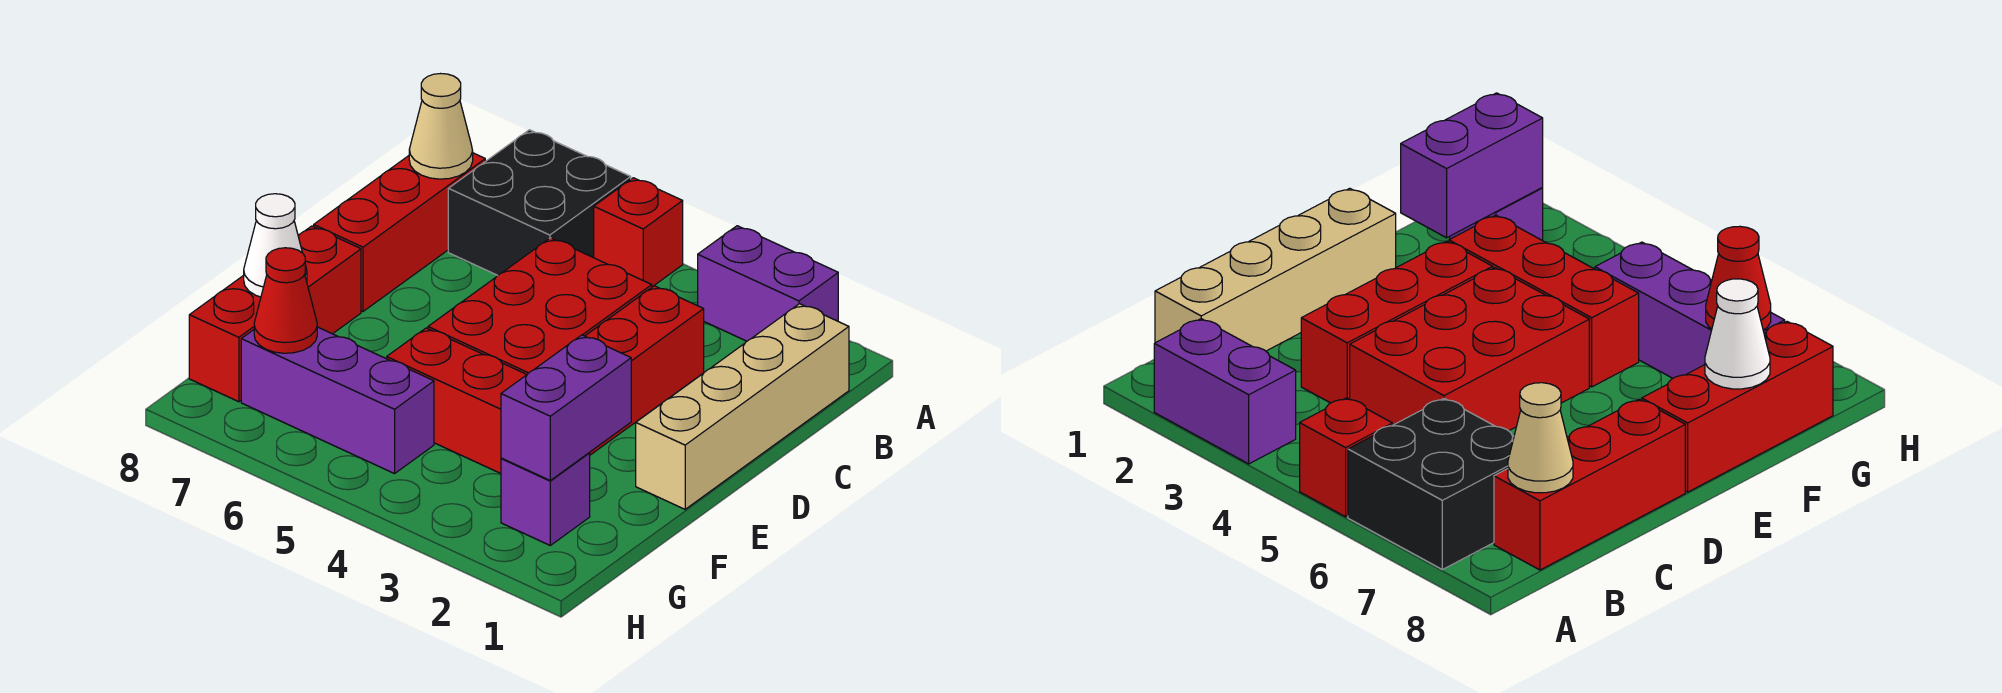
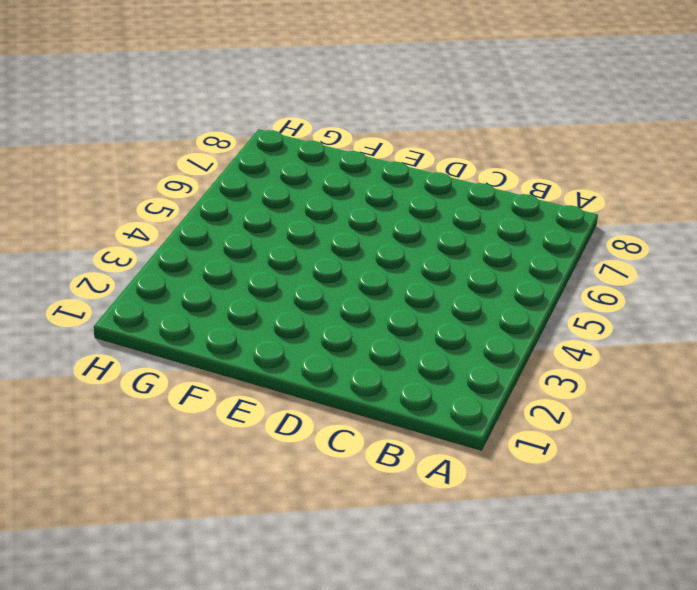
none -> purple brick A2:A3 level 1
none -> red brick A5 level 1
none -> black brick A6:B7 level 1

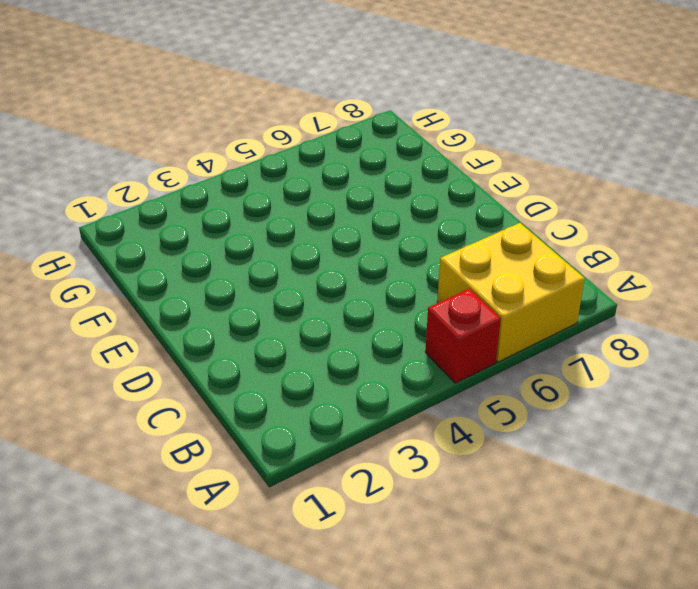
yellow brick A6:B7 level 1 -> black brick A6:B7 level 1
none -> purple brick A2:A3 level 1
none -> tan brick B1:E1 level 1
none -> red brick B8:D8 level 1

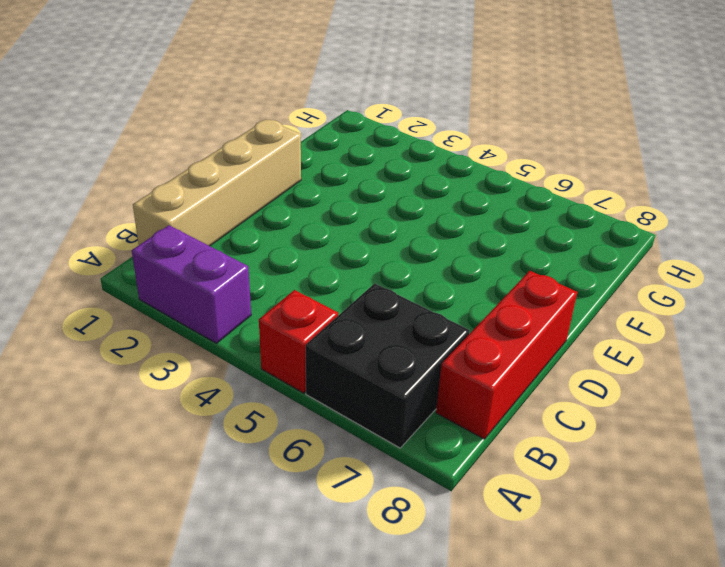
none -> red brick C3:E3 level 1
none -> red brick C4:E5 level 1
none -> red brick E8:G8 level 1

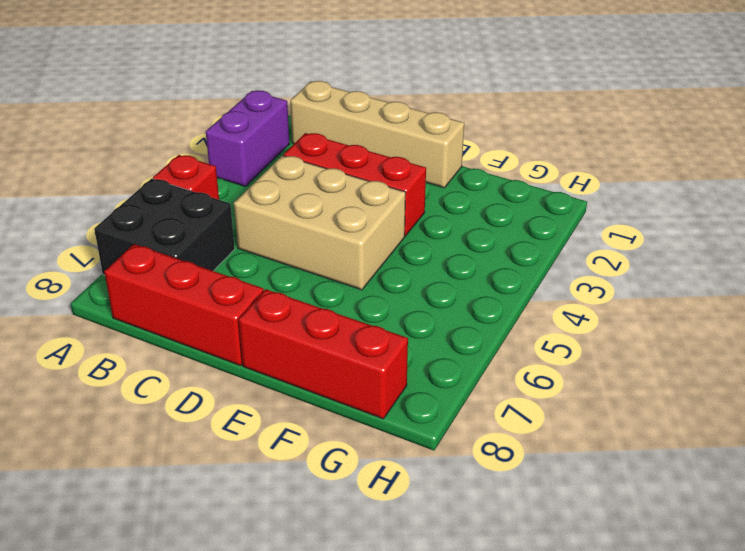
tan brick C4:E5 level 1 -> red brick C4:E5 level 1
none -> red brick F3:F5 level 1
none -> purple brick G2 level 1
none -> purple brick G5:G7 level 1

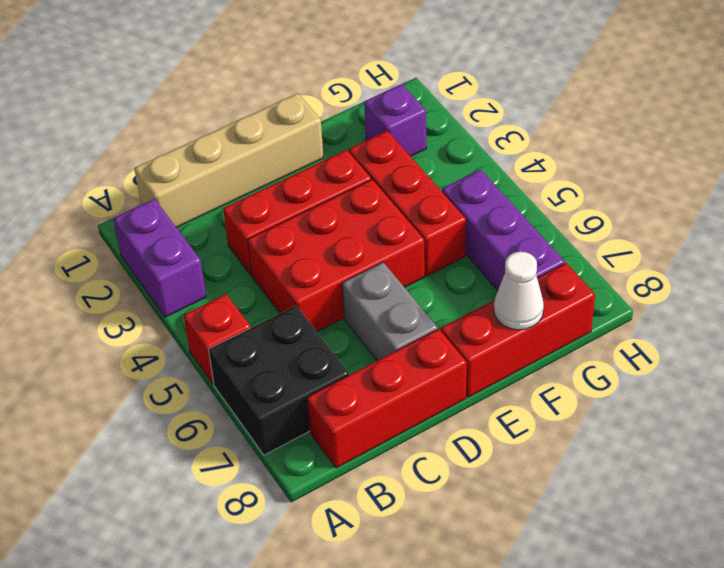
grey brick D6:D7 level 1 -> none
none -> tan cone B8 level 2
none -> purple brick F2:G2 level 2
none -> red cone G7 level 2

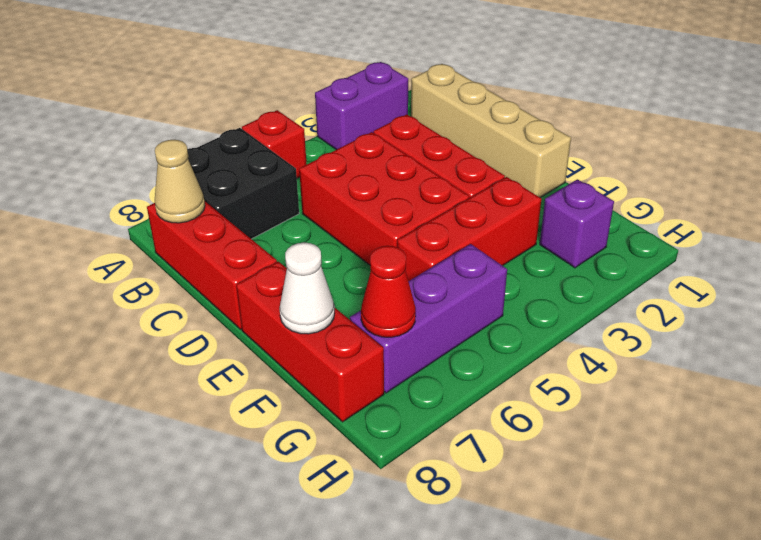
none -> purple brick F2:G2 level 2

